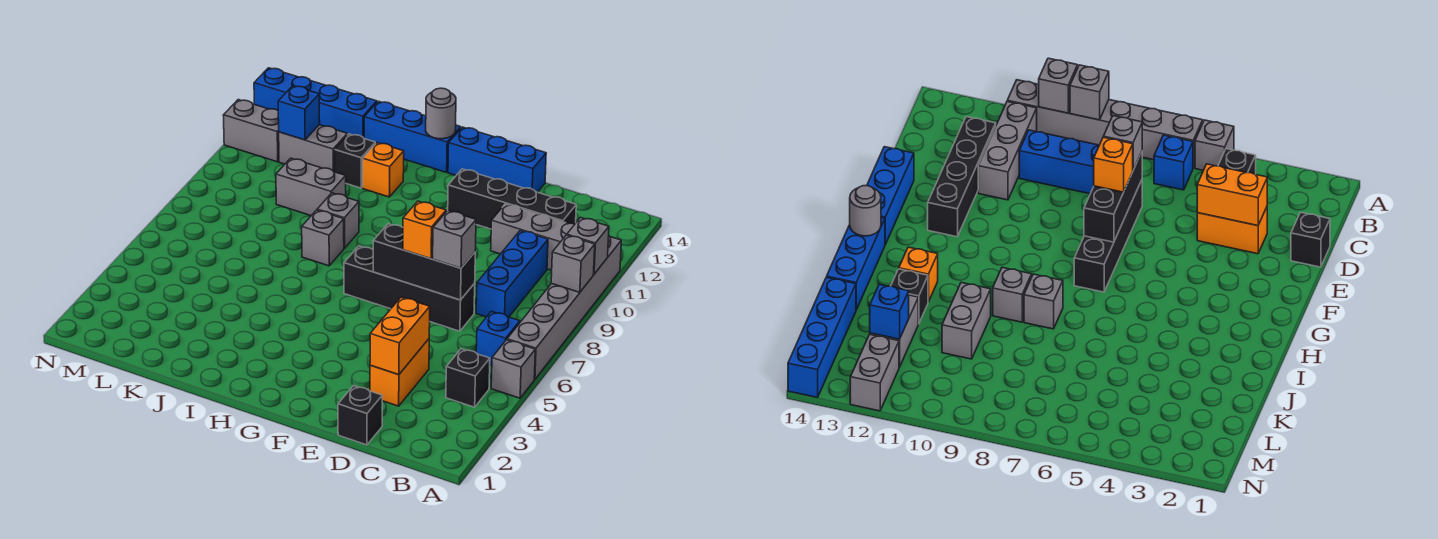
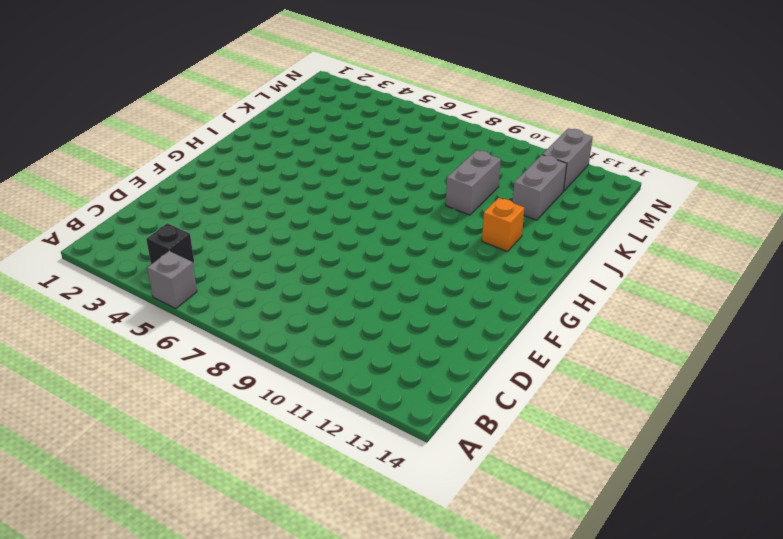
none -> grey brick A6:A11 level 1
none -> blue brick B6 level 1
none -> grey brick B11:D11 level 1

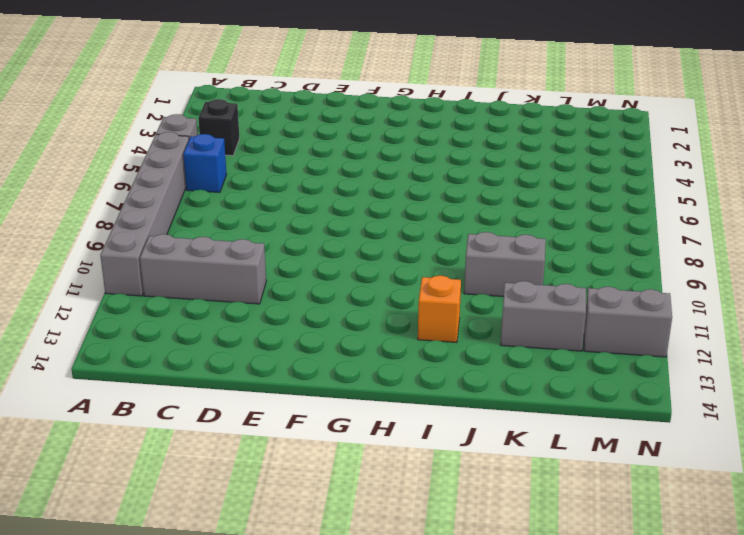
none -> blue brick C8:C10 level 1
none -> black brick C12:F12 level 1
none -> black brick D1 level 1

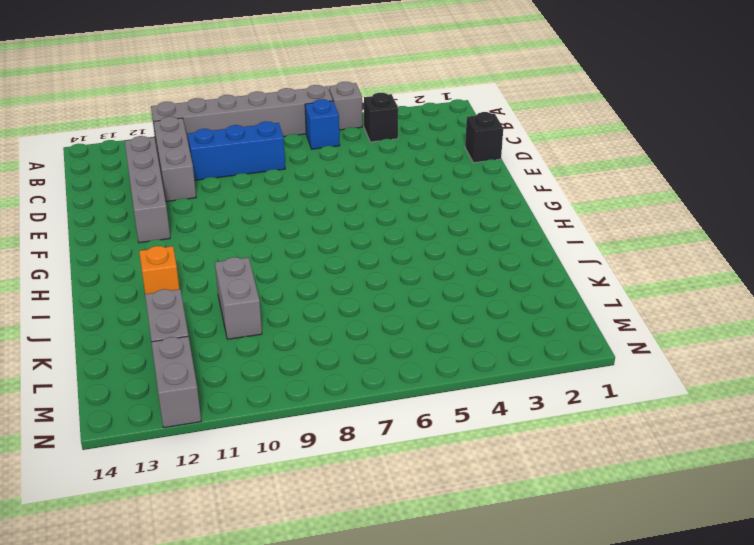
grey brick C12:F12 level 1 -> black brick C12:F12 level 1
none -> orange brick D3:D4 level 1
none -> black brick D7:G7 level 1
none -> blue brick E14:G14 level 1

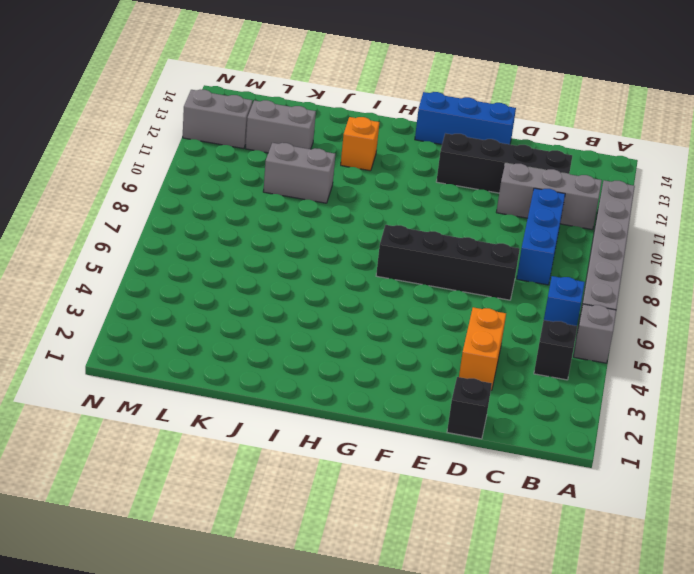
none -> blue brick H14:J14 level 1
none -> grey brick I8 level 1
none -> grey brick I9 level 1

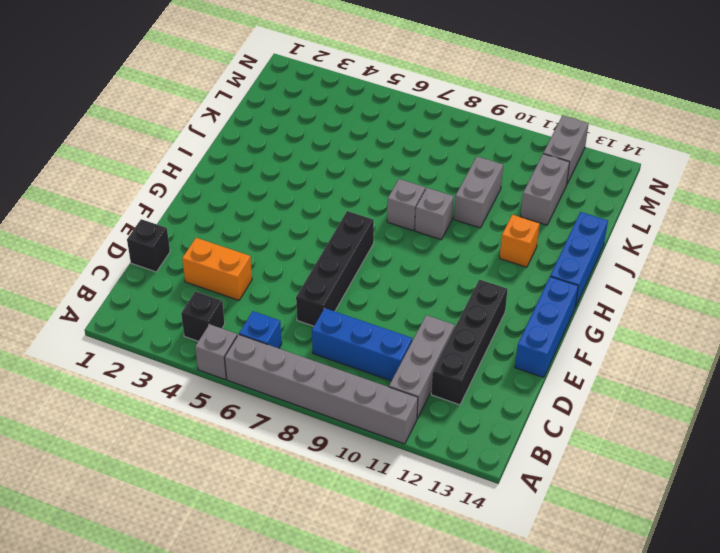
none -> black brick J12 level 1
none -> blue brick K14:N14 level 1
none -> grey brick A9 level 2

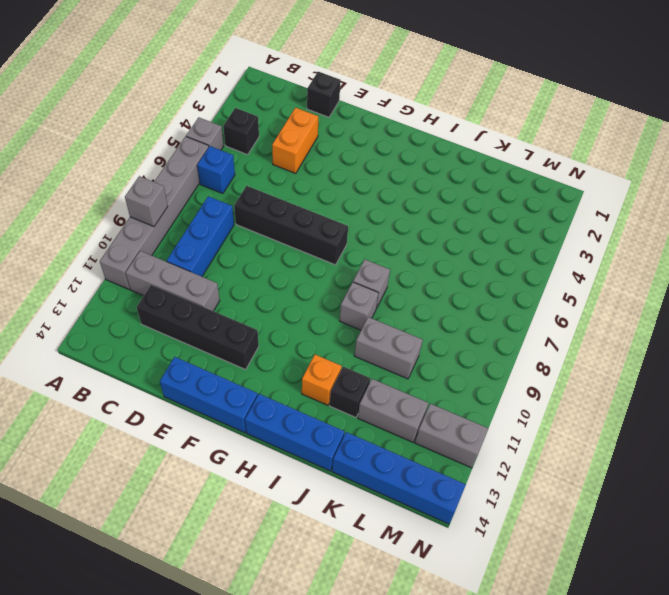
none -> grey brick A10 level 2
none -> orange brick D3:D4 level 2
none -> black brick D7:F7 level 2

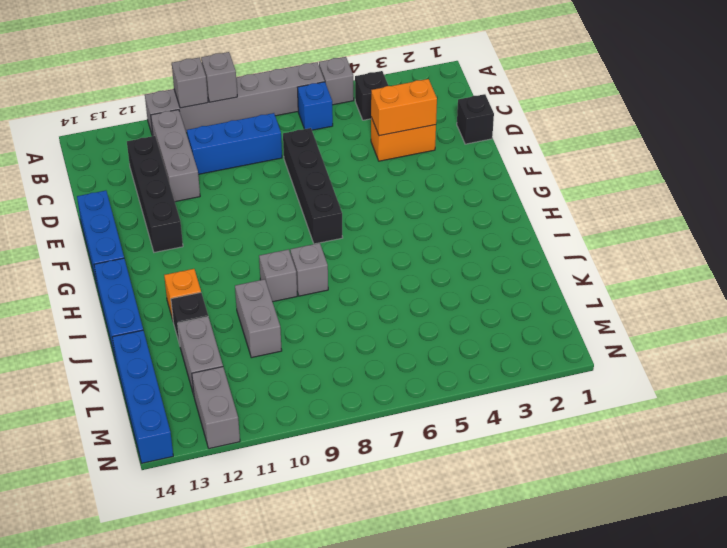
none -> black brick D7:F7 level 2
none -> grey round brick H14 level 2
none -> blue brick L12 level 2

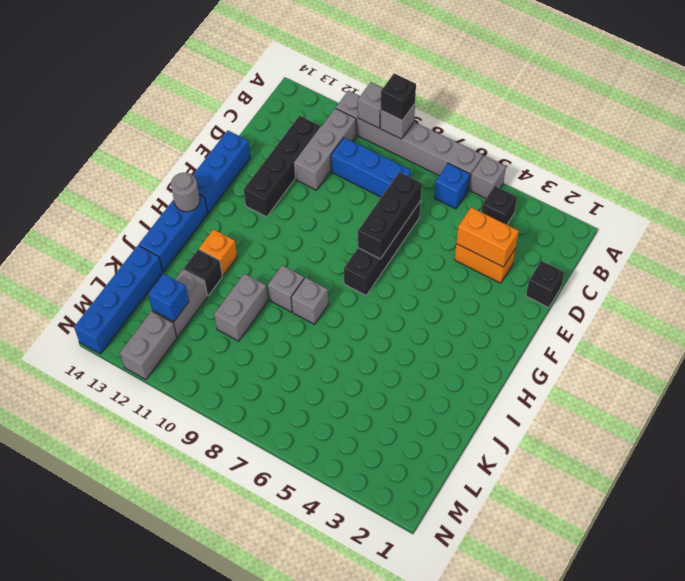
black brick A9 level 3 -> none
none -> grey brick D7 level 3
none -> orange brick E7 level 3

